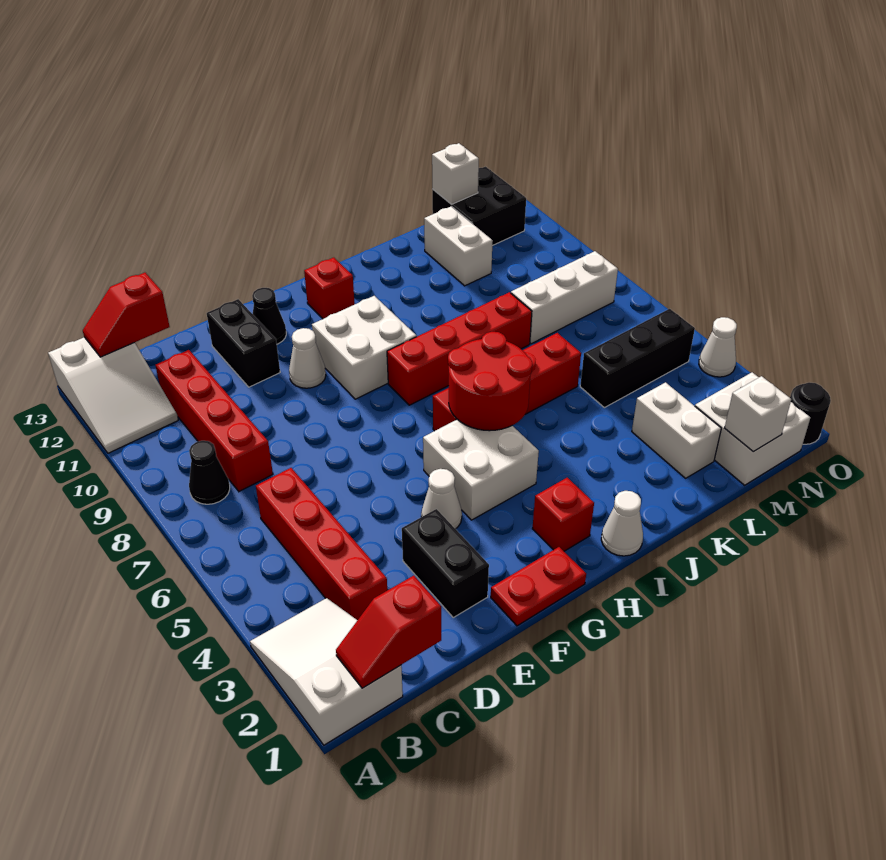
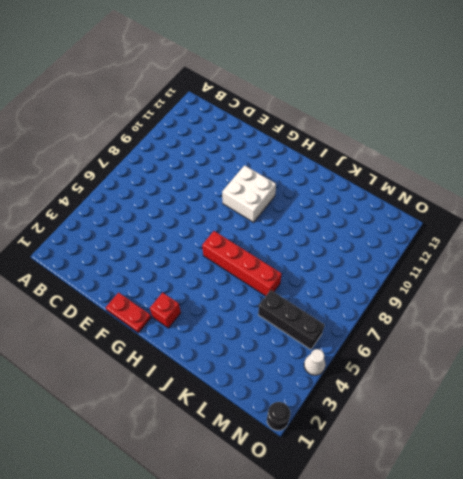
none -> white slope A1:B3 level 1 top 1
none -> white slope A11:B13 level 1 top 13
none -> black cone B8 level 1
none -> red brick C3:C6 level 1

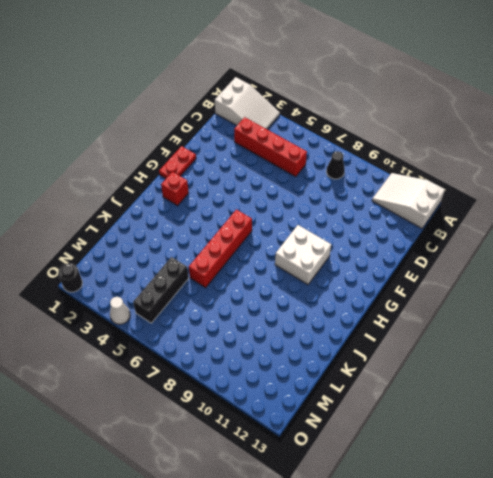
none -> red brick C8:C11 level 1
none -> black brick E2:E3 level 1
none -> black brick E11:E12 level 1
none -> white cone F4 level 1

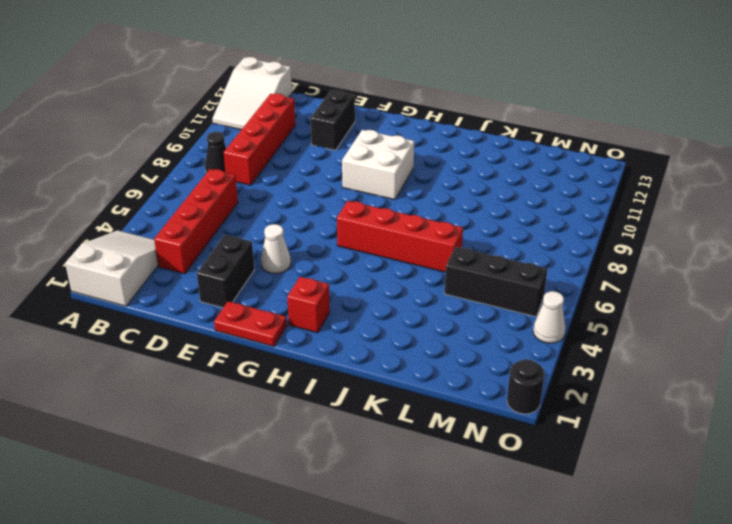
none -> white cone F10 level 1
none -> black cone F12 level 1
none -> white brick G4:H5 level 1
none -> red brick H8:K8 level 1

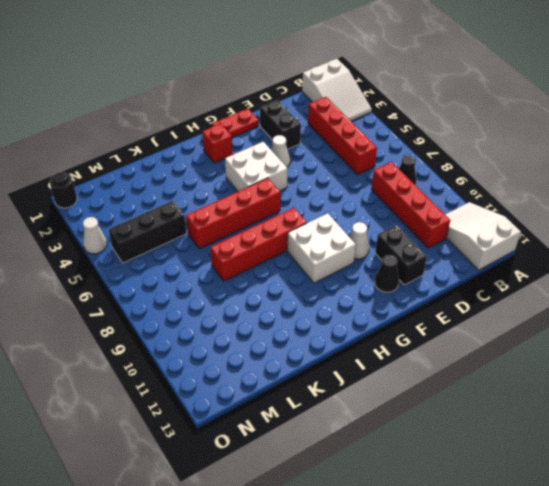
none -> red brick H12 level 1
none -> white cone I1 level 1
none -> white brick L2:L3 level 1
none -> white brick L8:N8 level 1

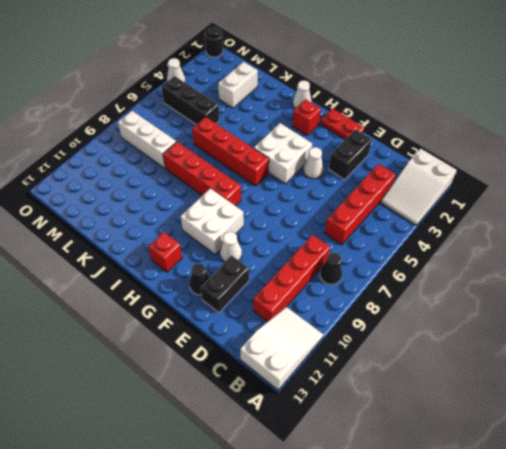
none -> white brick L11:L12 level 1
none -> white brick M1:N2 level 1
none -> black brick M12:N13 level 1
none -> red slope B1:C1 level 2 top C

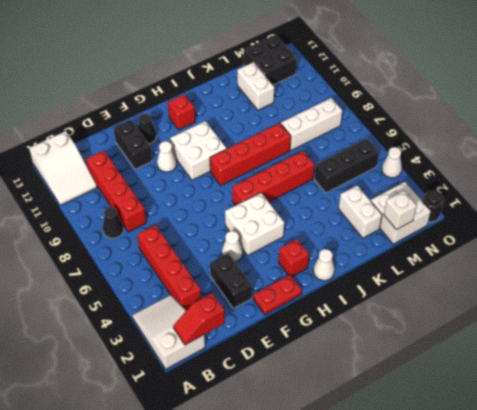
none -> red slope B13:C13 level 2 top C
none -> red round brick H5:I6 level 2
none -> white brick M13 level 2

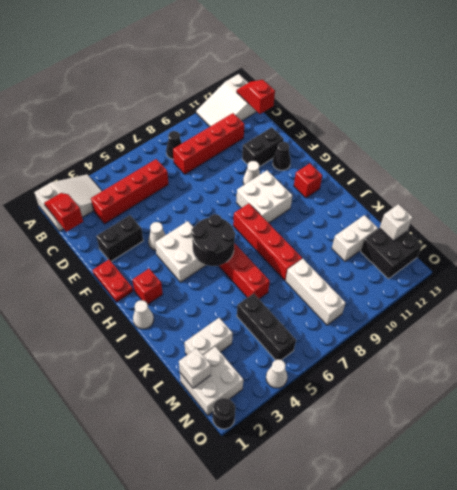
black round brick H5:I6 level 2 -> red round brick H5:I6 level 2

